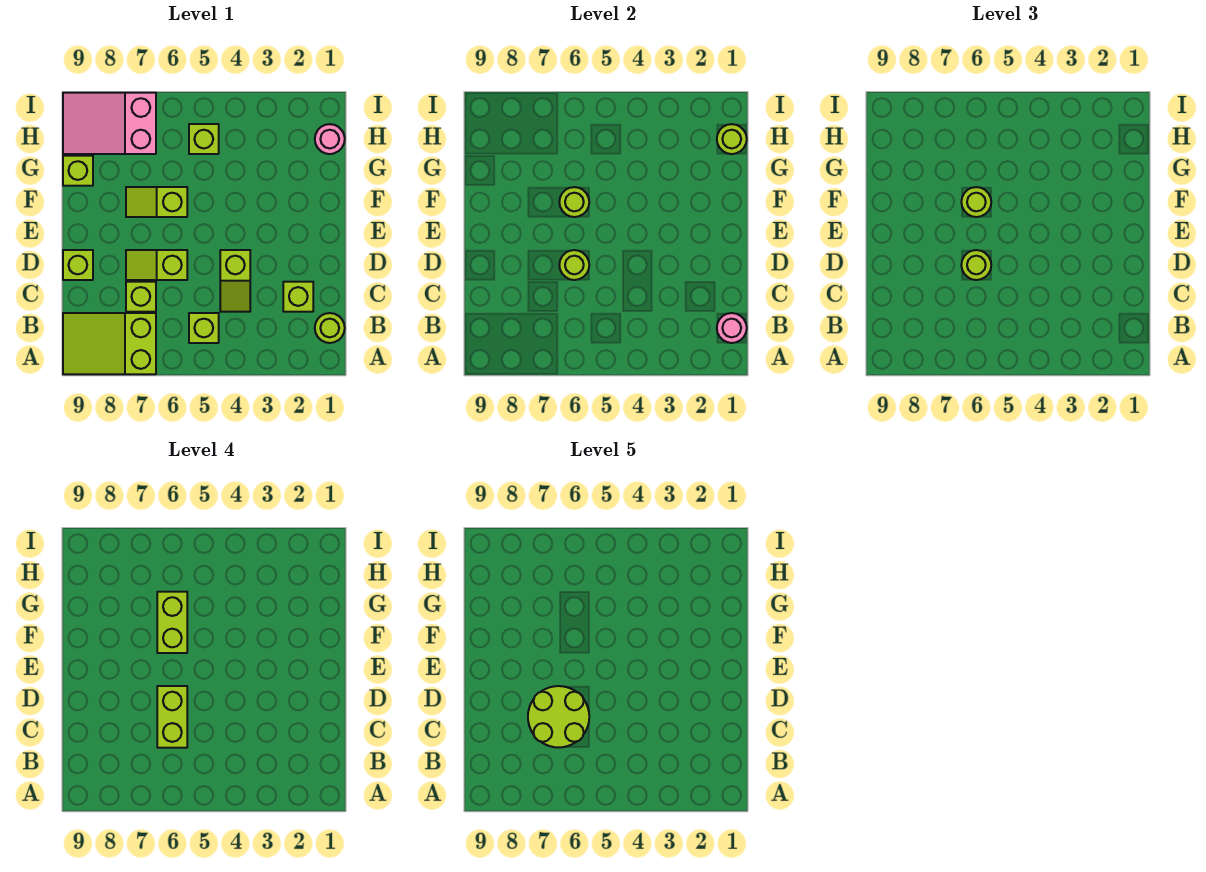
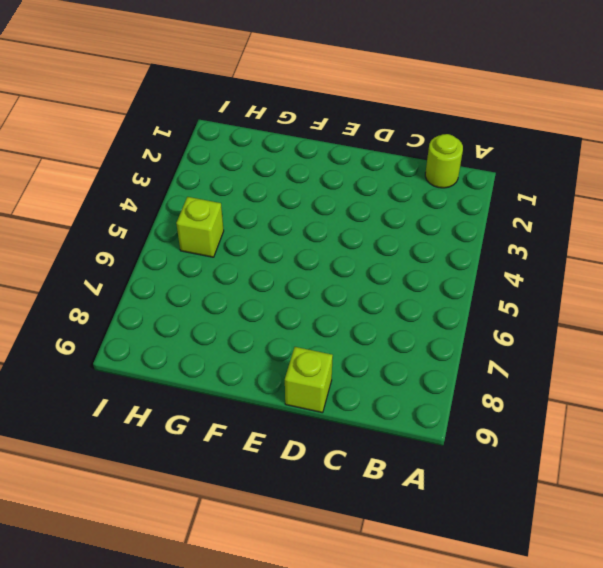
none -> lime slope A7:B9 level 1 top 7
none -> lime brick B5 level 1
none -> lime brick C2 level 1

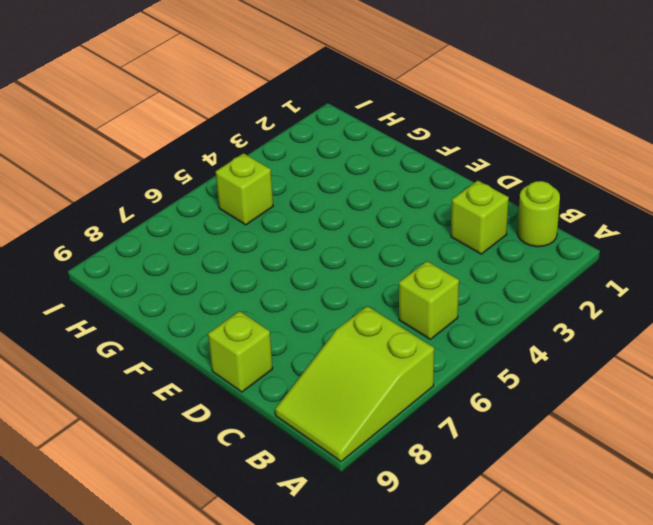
none -> lime slope C4:D4 level 1 top D
none -> lime brick C7 level 1
none -> lime slope D6:D7 level 1 top 6

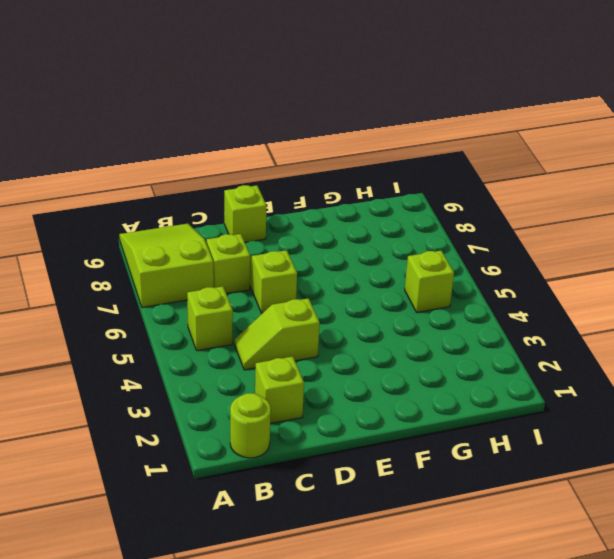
none -> lime slope F6:F7 level 1 top 6
none -> lime brick G9 level 1
none -> pink round brick H1 level 1

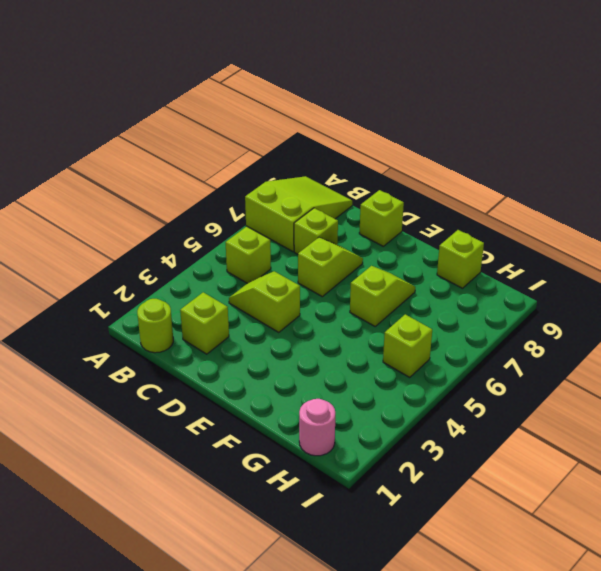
none -> pink slope H7:I9 level 1 top 7
none -> pink round brick B1 level 2
none -> lime round brick D6 level 2

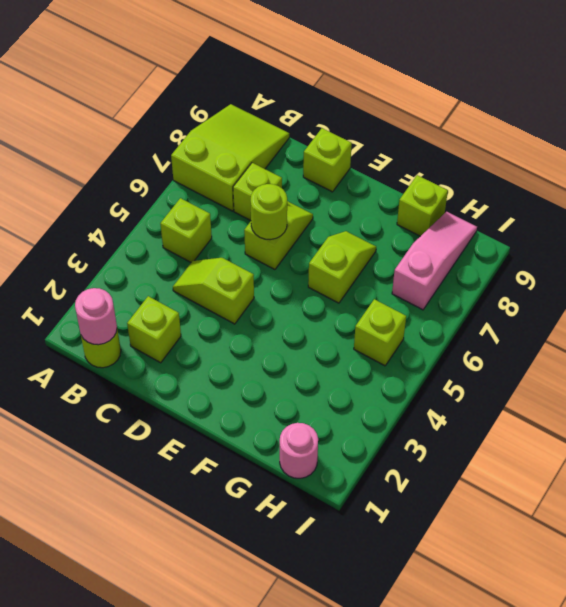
pink slope H7:H9 level 1 top 7 -> pink slope H7:I9 level 1 top 7
none -> lime round brick F6 level 2
none -> lime round brick H1 level 2
none -> lime round brick D6 level 3

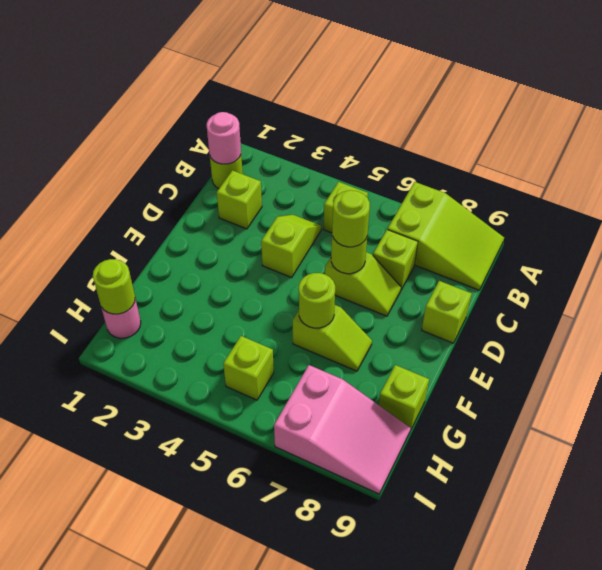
none -> lime round brick F6 level 3
none -> lime brick C6:D6 level 4
none -> lime brick F6:G6 level 4

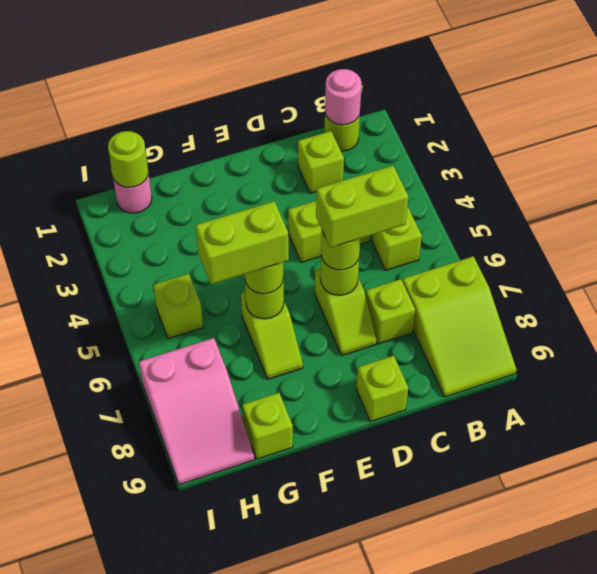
none -> lime round brick C6:D7 level 5

